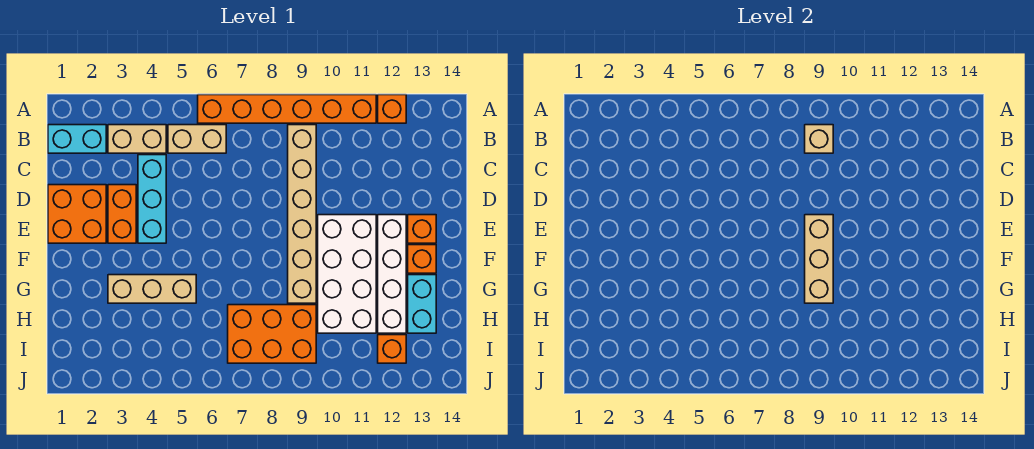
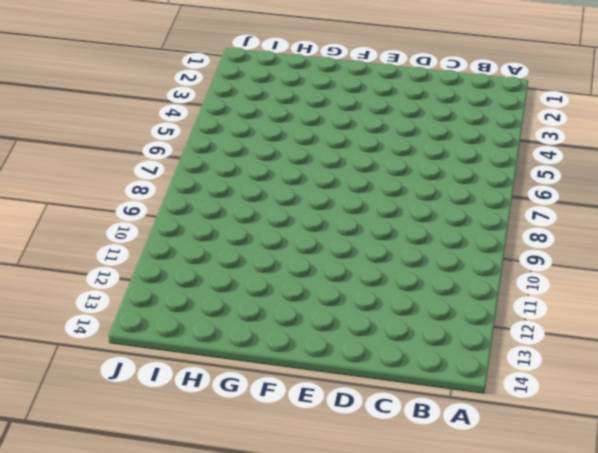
none -> orange brick A6:A11 level 1
none -> orange brick A12 level 1
none -> cyan brick B1:B2 level 1

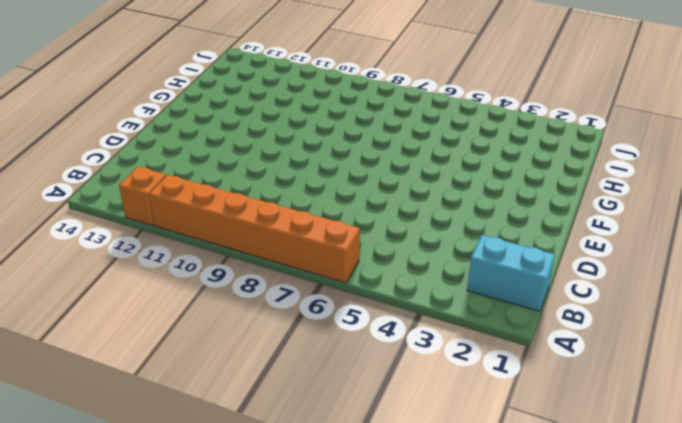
none -> tan brick B3:B4 level 1
none -> tan brick B5:B6 level 1
none -> tan brick B9:G9 level 1

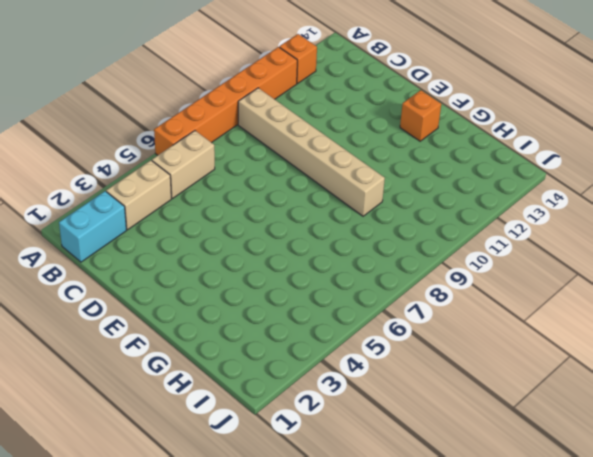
none -> cyan brick C4:E4 level 1
none -> orange brick D1:E2 level 1
none -> orange brick D3:E3 level 1

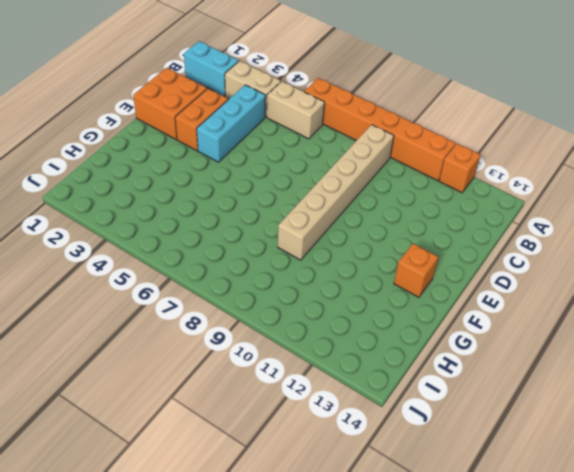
none -> white brick E10:H11 level 1
none -> white brick E12:H12 level 1
none -> orange brick E13 level 1

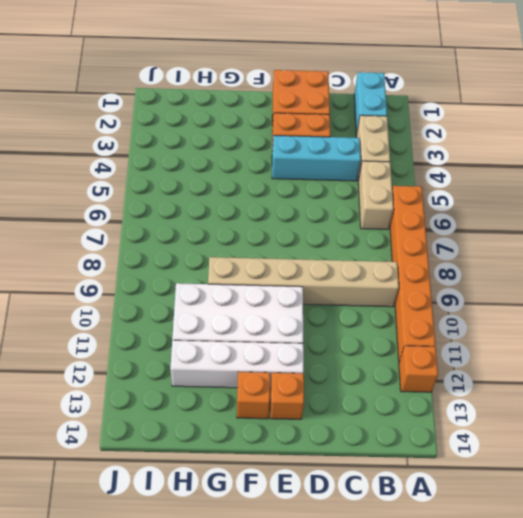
none -> tan brick G3:G5 level 1
none -> cyan brick G13:H13 level 1
none -> orange brick H7:I9 level 1

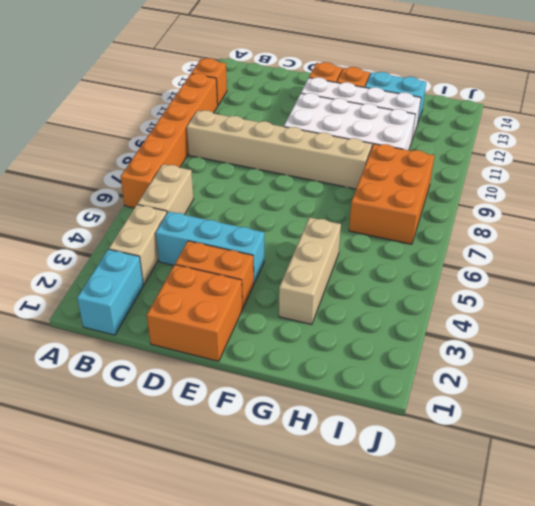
none -> orange brick I12 level 1
none -> tan brick B9 level 2
none -> tan brick E9:G9 level 2

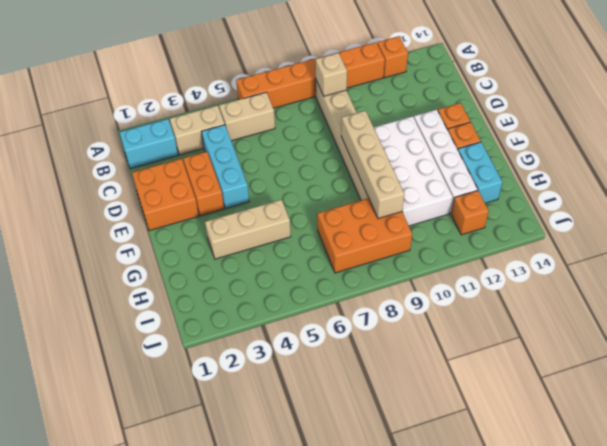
tan brick E9:H9 level 2 -> tan brick E9:G9 level 2

